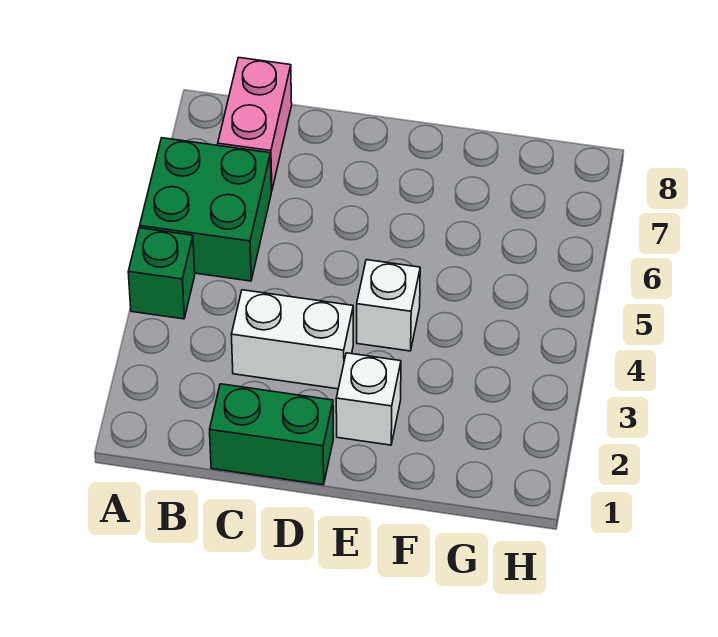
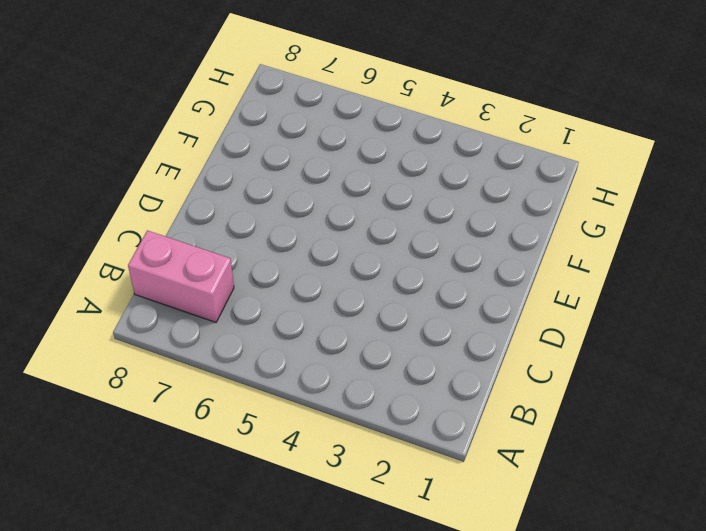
none -> green brick A4 level 1
none -> green brick A5:B6 level 1

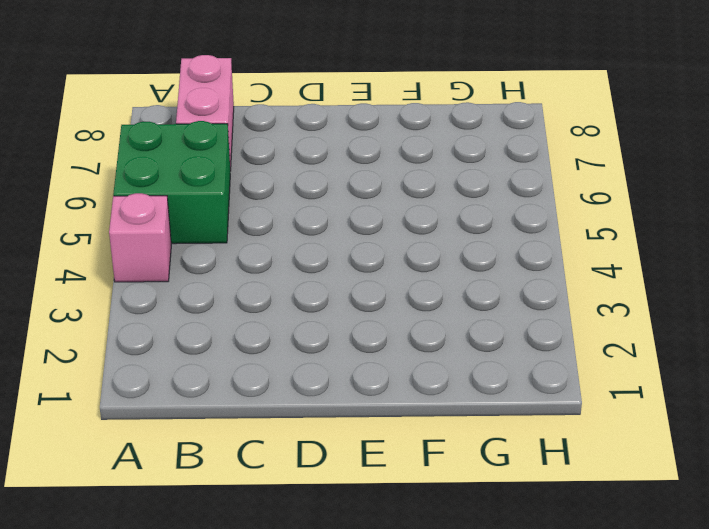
pink brick A4 level 1 -> green brick A4 level 1
none -> green brick C1:D1 level 1
none -> white brick C3:D3 level 1

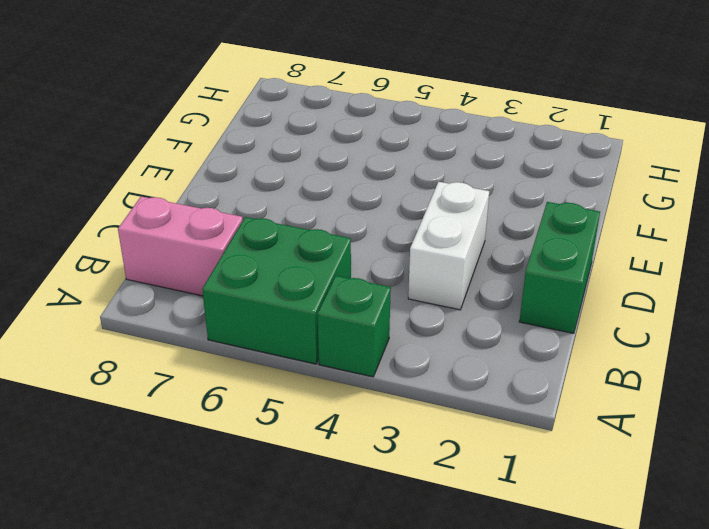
none -> white brick E2 level 1
none -> white brick E4 level 1

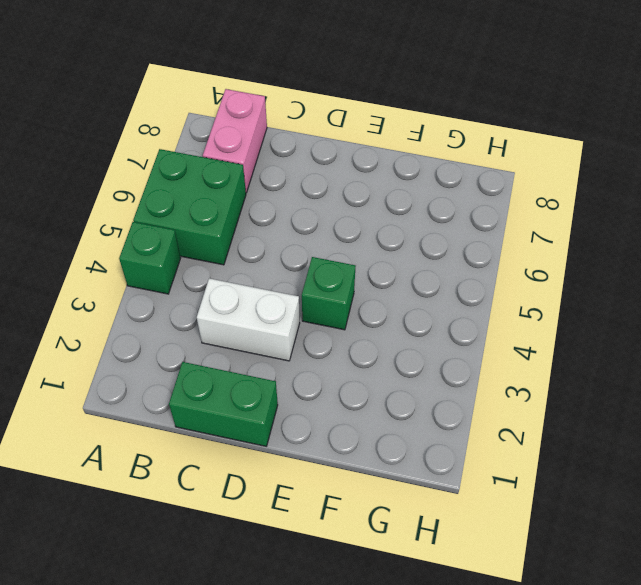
green brick E4 level 1 -> white brick E4 level 1
none -> white brick E2 level 1

